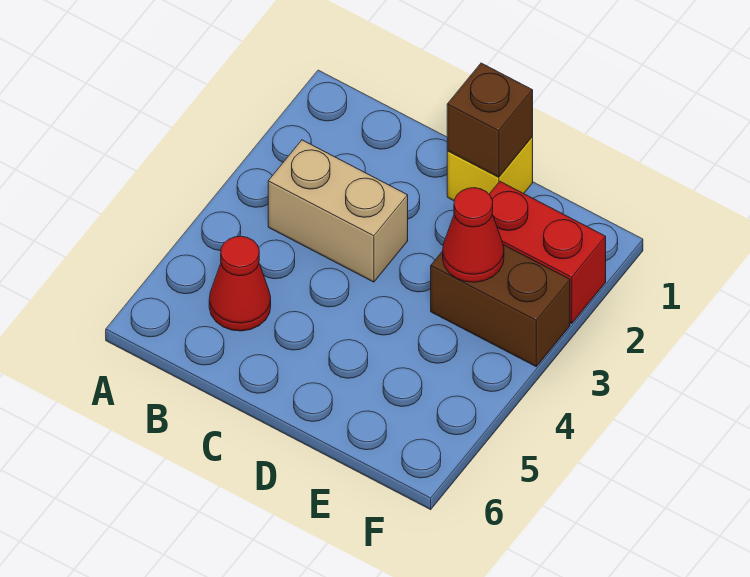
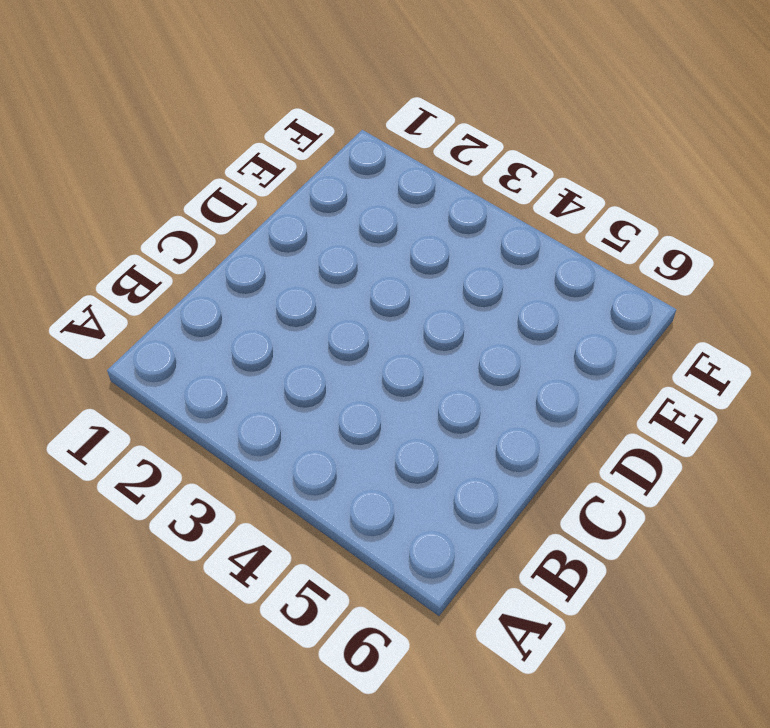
none -> tan brick B3:C3 level 1
none -> red cone B5 level 1

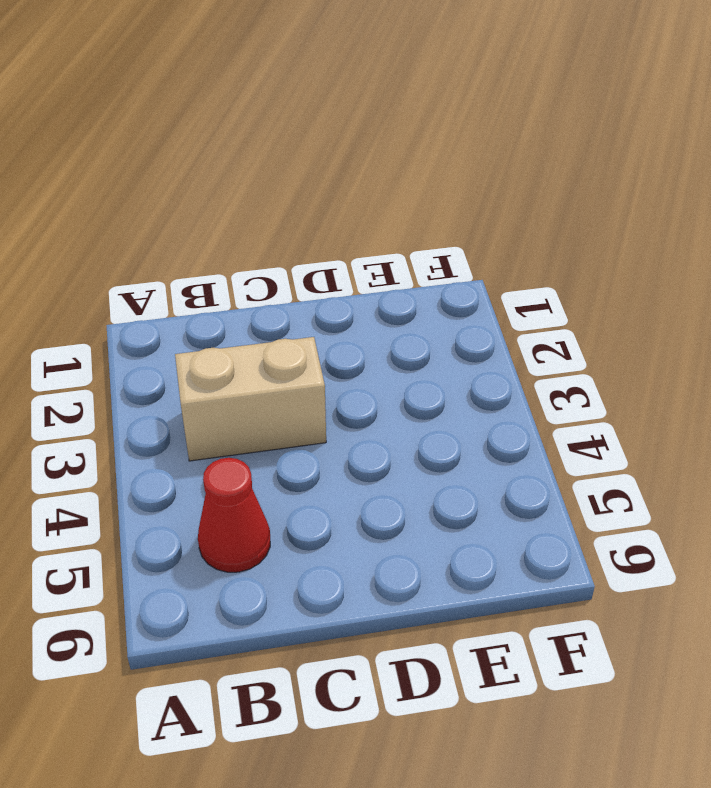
none -> yellow brick D1 level 1
none -> red brick E2:F2 level 1

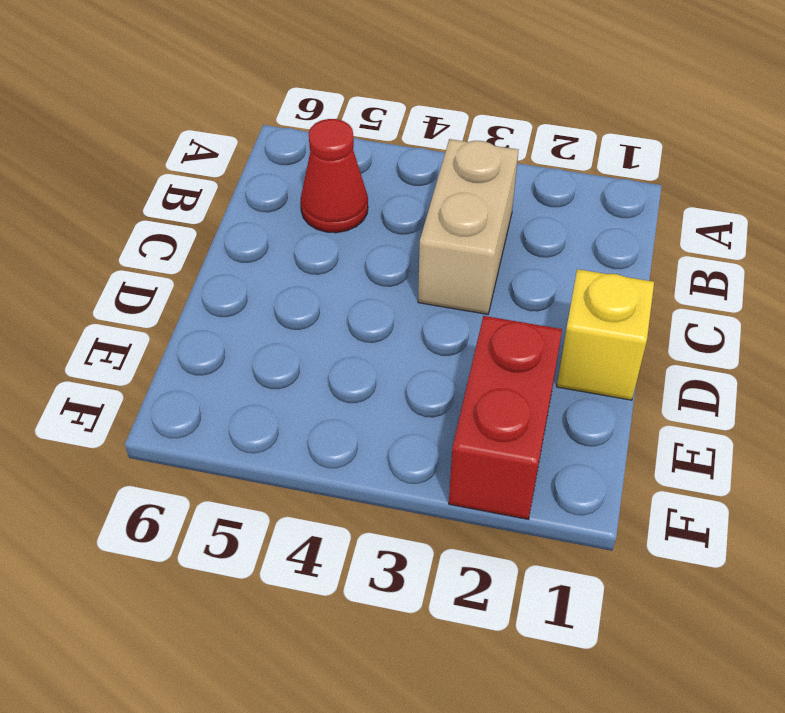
none -> brown brick E3:F3 level 1
none -> brown brick D1 level 2

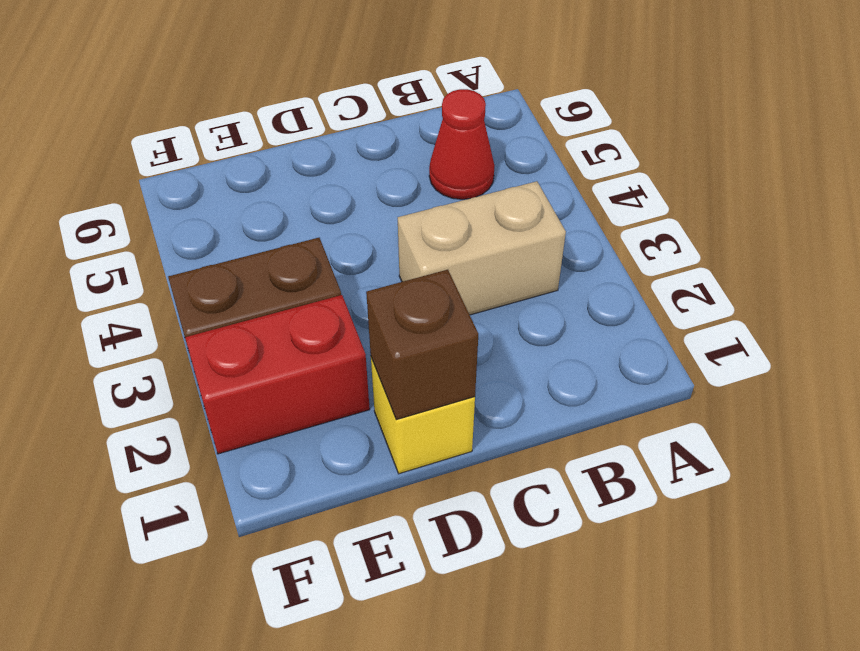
none -> red cone E3 level 2

